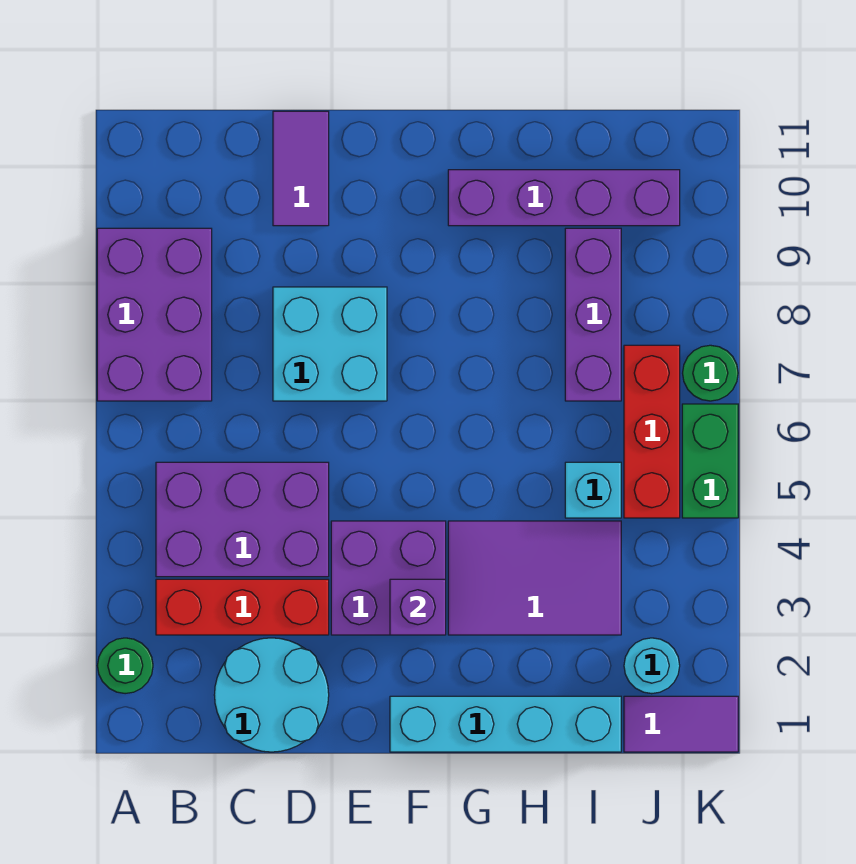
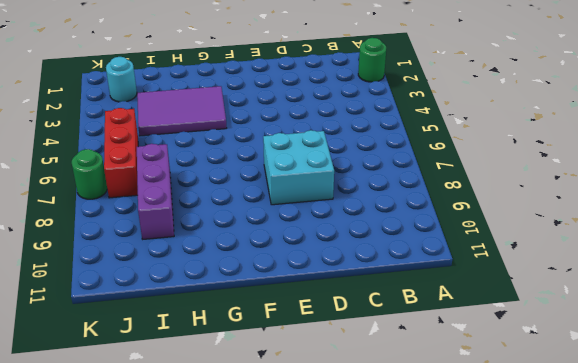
none -> purple brick A7:B9 level 1
none -> red brick B3:D3 level 1
none -> purple brick B4:D5 level 1

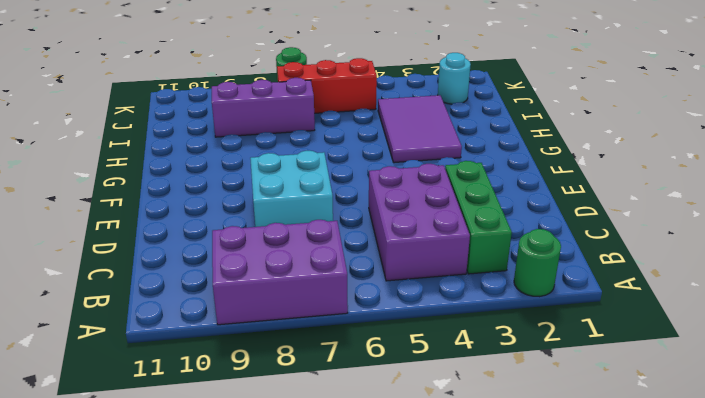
green brick B3:D3 level 1 -> red brick B3:D3 level 1
none -> cyan round brick C1:D2 level 1
none -> purple tile D10:D11 level 1
none -> purple brick E3:F4 level 1

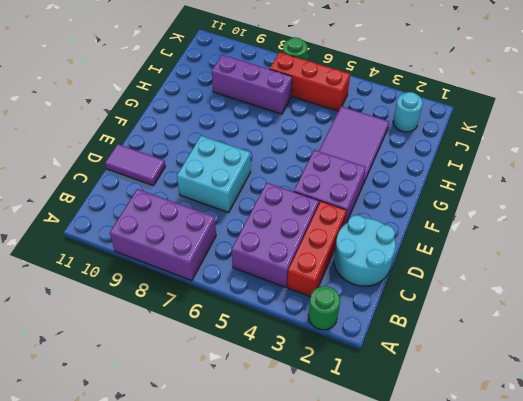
none -> cyan brick F1:I1 level 1
none -> purple brick G10:J10 level 1
none -> cyan brick I5 level 1

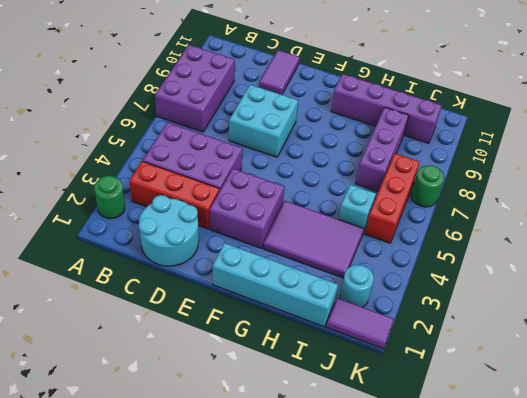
none -> green brick K5:K6 level 1
none -> purple brick F3 level 2

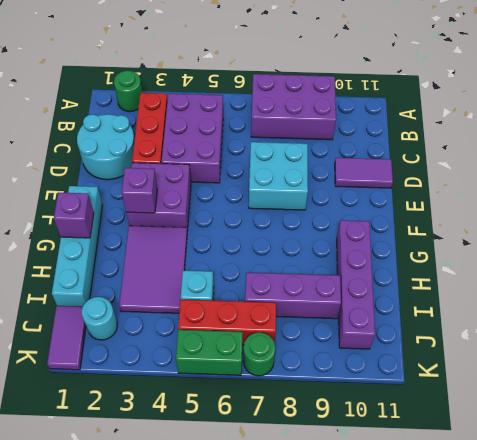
purple brick G1 level 2 -> none

